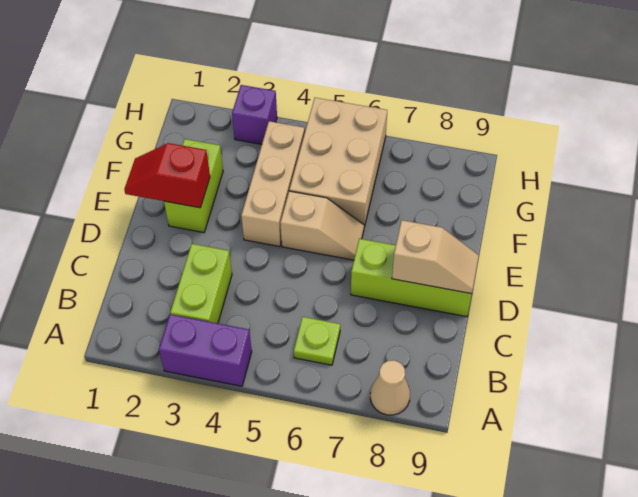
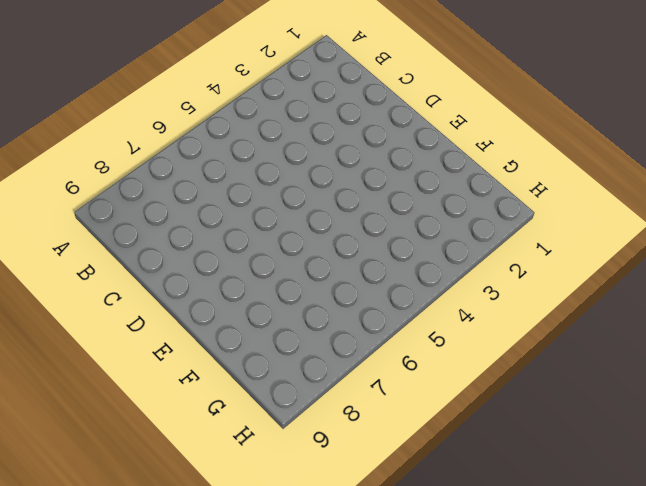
none -> purple brick A3:A4 level 1
none -> tan cone A8 level 1
none -> lime brick B3:C3 level 1

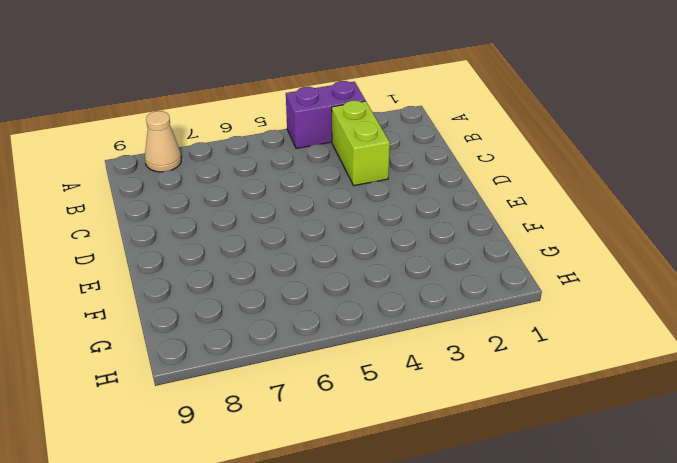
none -> lime plate B6 level 1
none -> lime brick D7:D9 level 1
none -> lime brick E2:F2 level 1

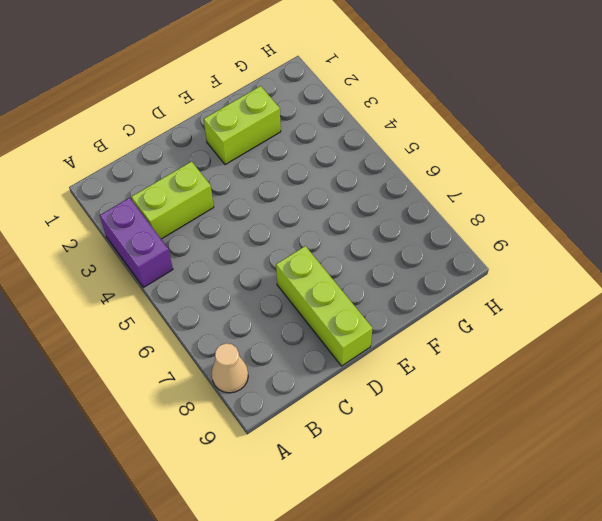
none -> lime plate B6 level 1
none -> tan brick E4:G4 level 1
none -> tan slope E5:E6 level 1 top 5

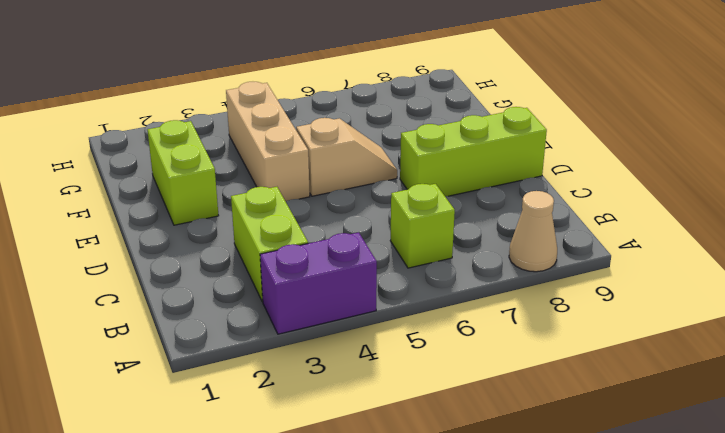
lime brick B6 level 1 -> lime plate B6 level 1
none -> tan brick F5:H6 level 1
none -> purple brick H3 level 1
none -> tan slope D8:D9 level 2 top 8

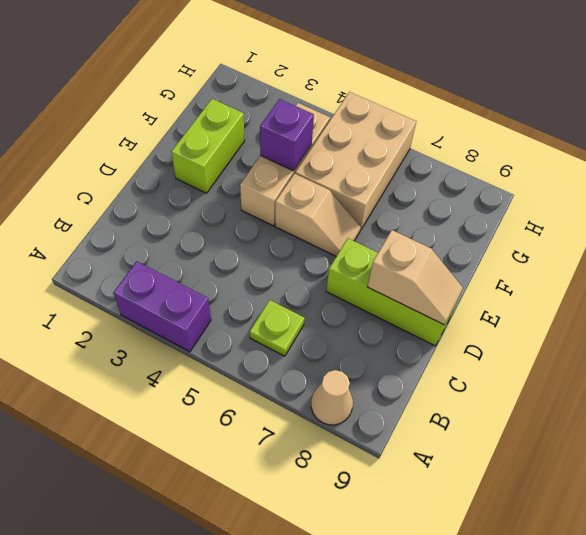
purple brick F4 level 2 -> purple brick H3 level 1
none -> lime brick B3:C3 level 1
none -> red slope E1:E2 level 2 top 2

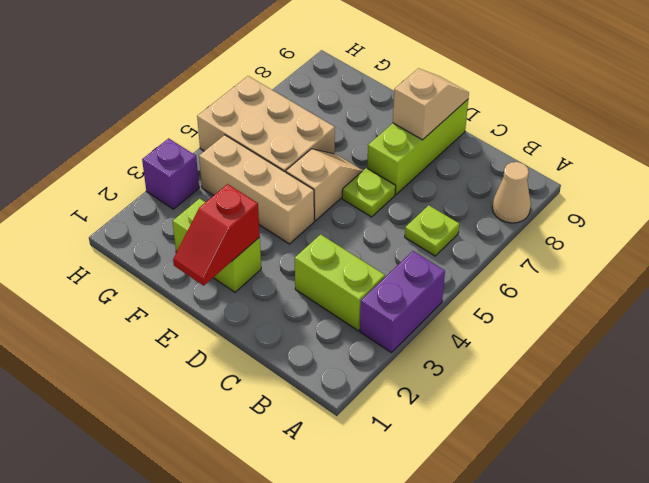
lime plate D6 level 1 -> none

